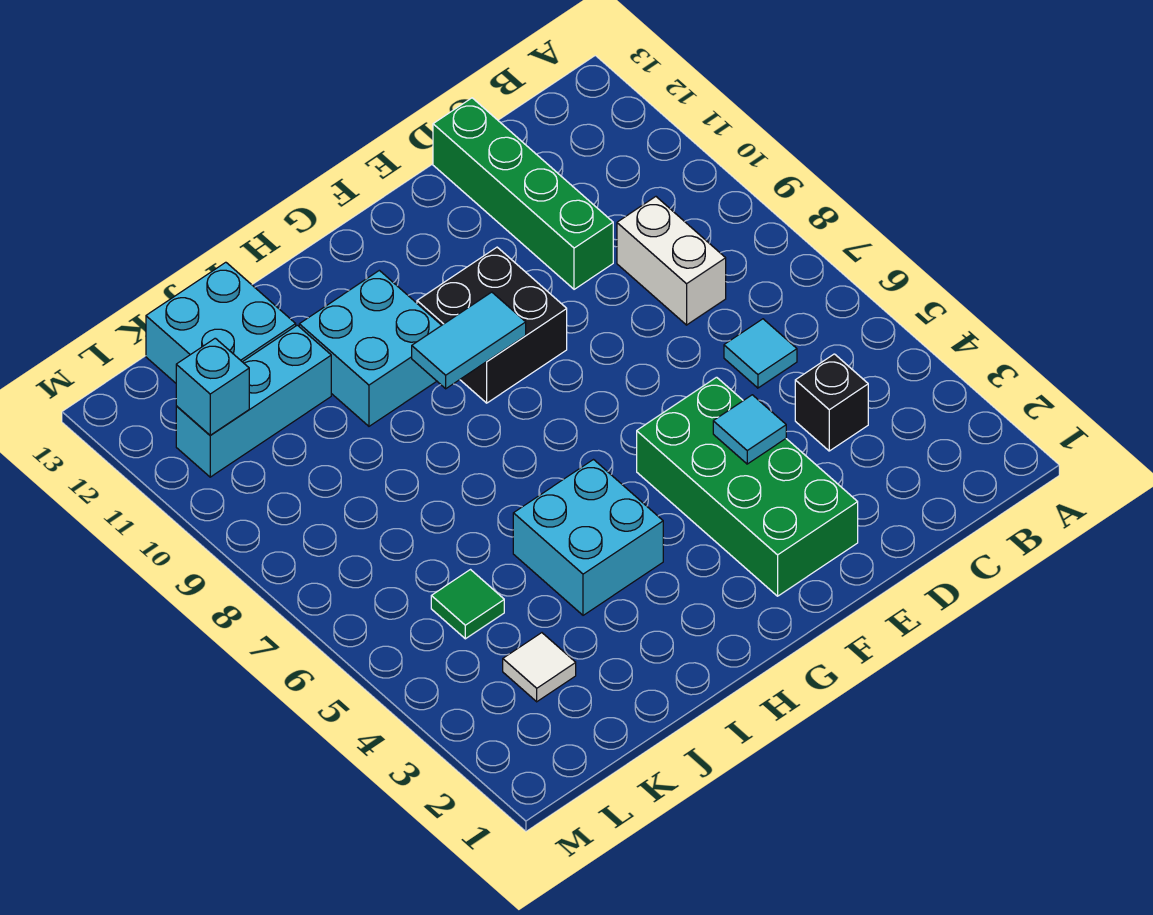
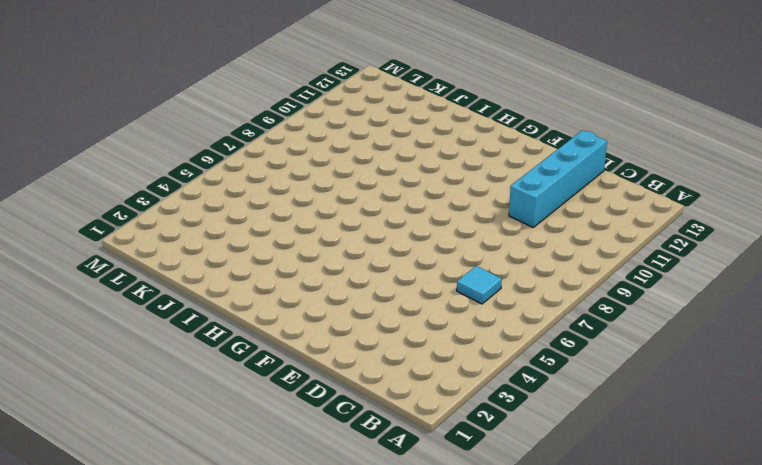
cyan brick D10:D13 level 1 -> green brick D10:D13 level 1
none -> black brick C4 level 1
none -> white brick C8:C9 level 1
none -> green brick E2:F5 level 1

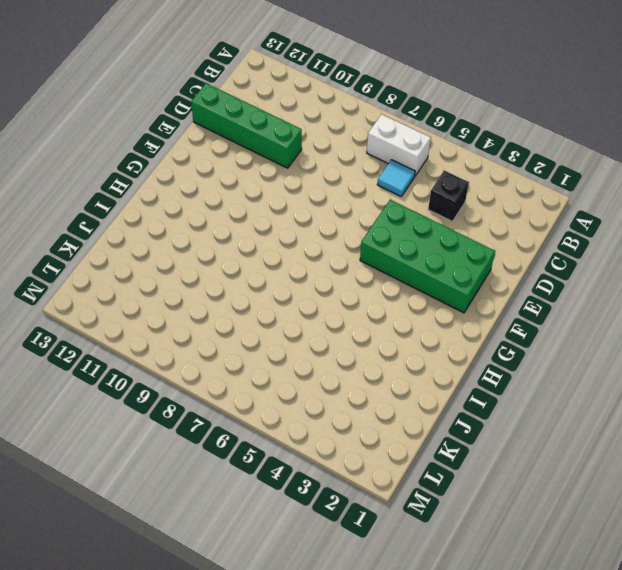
white brick B6:B7 level 1 -> white brick C8:C9 level 1
none -> black brick F9:G10 level 1
none -> cyan brick H4:I5 level 1
none -> cyan brick H10:I11 level 1

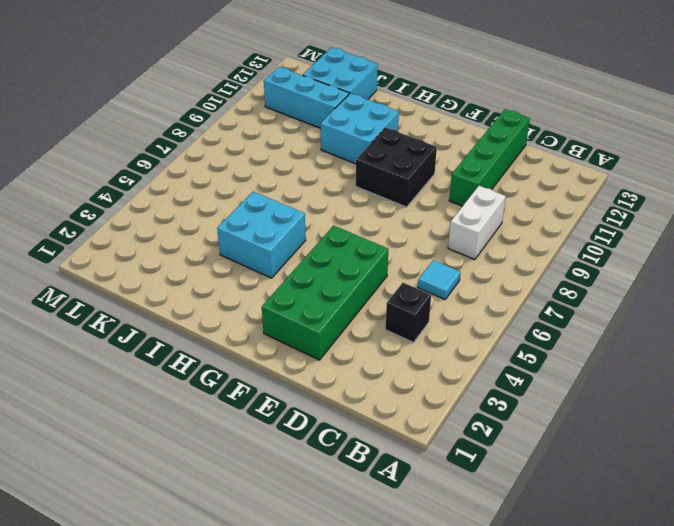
none -> white tile K3 level 1
none -> green tile K5 level 1
none -> cyan tile E4 level 2

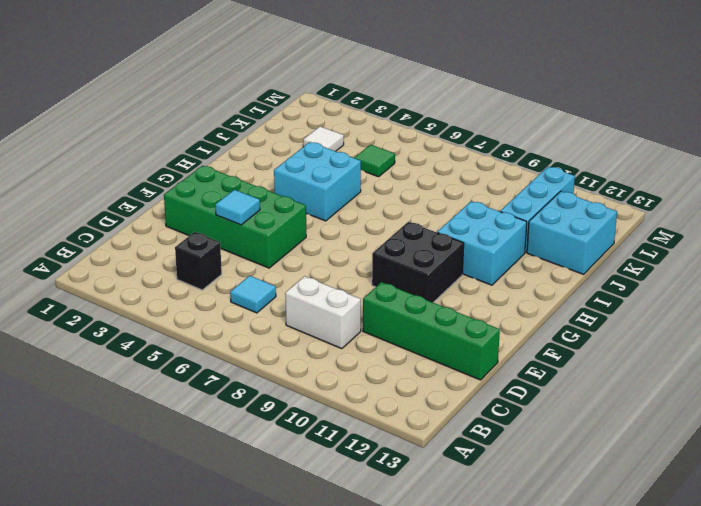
none -> cyan tile G9:H9 level 2
none -> cyan brick L11 level 2

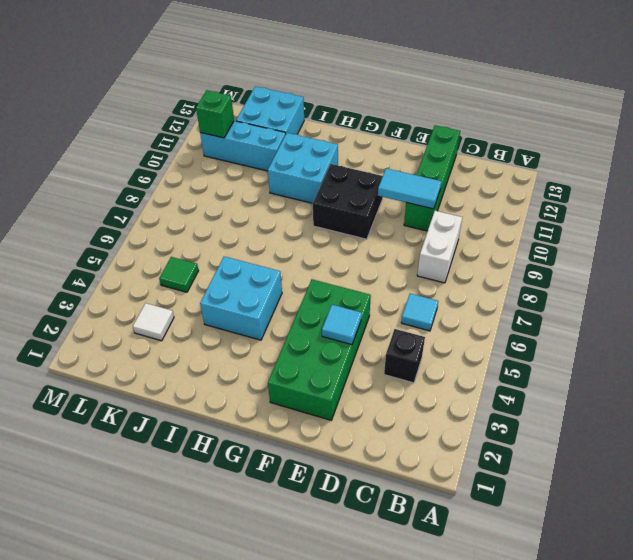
cyan tile D10:E10 level 2 -> cyan tile G9:H9 level 2
green brick L11 level 2 -> cyan brick L11 level 2

